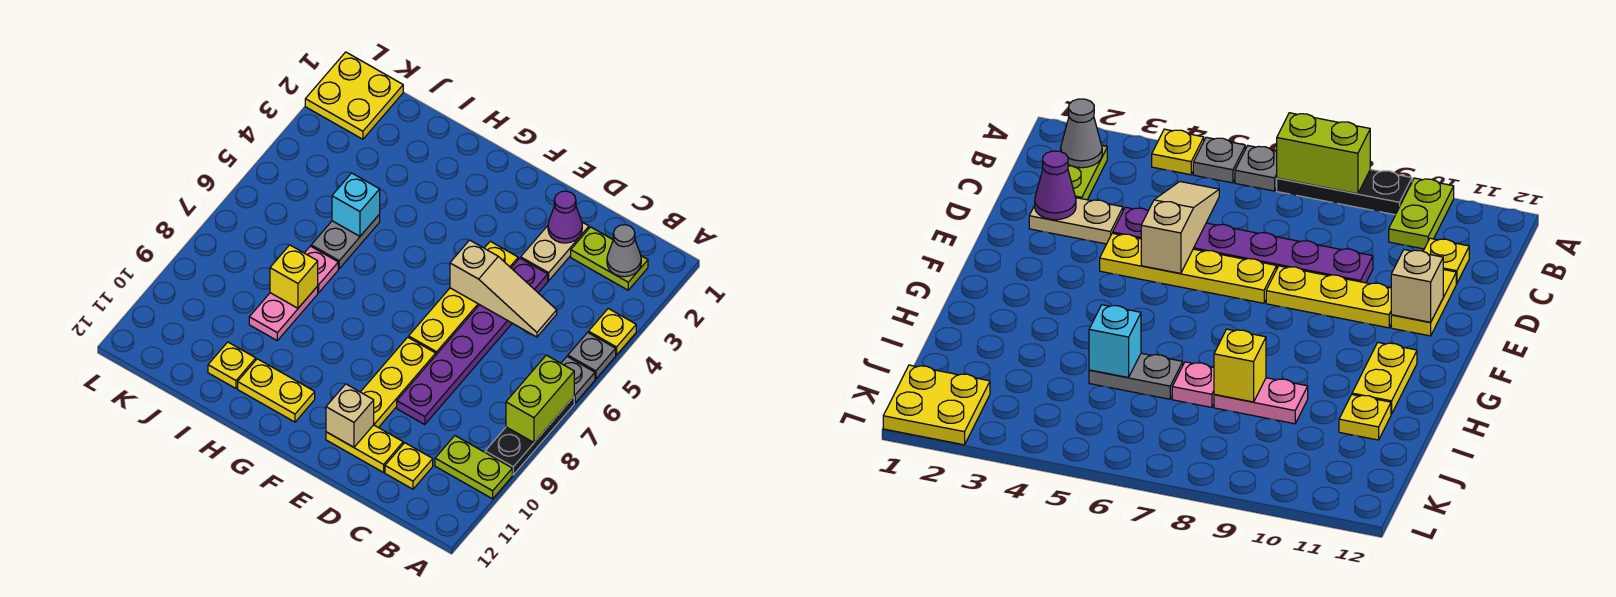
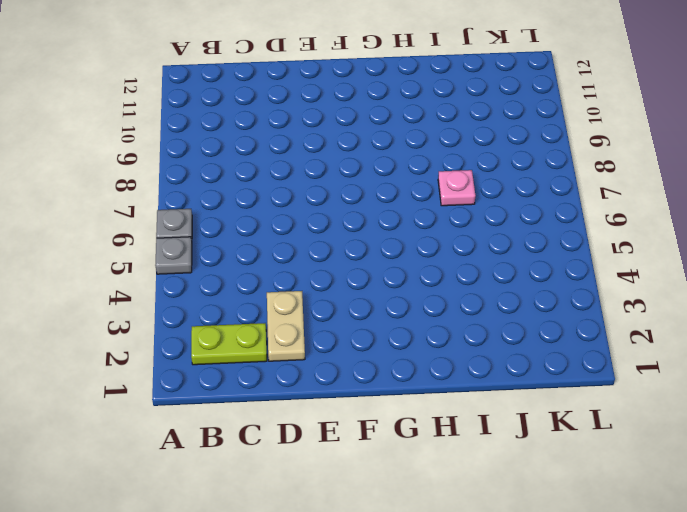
none -> yellow plate A4 level 1
none -> black plate A7:A9 level 1
none -> lime plate A10:B10 level 1

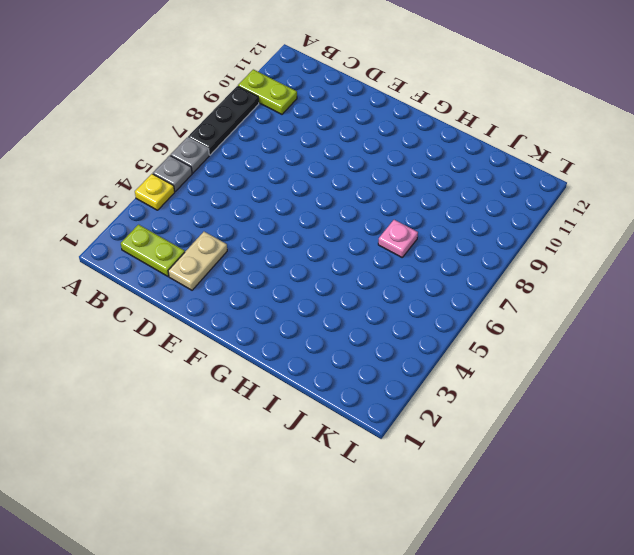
none -> yellow plate C11 level 1
none -> purple plate D4:D9 level 1
none -> yellow plate D11:E11 level 1

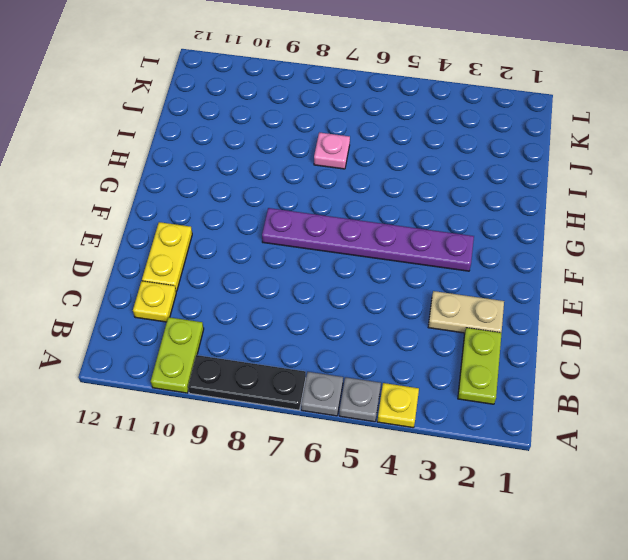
purple plate F3:F8 level 1 -> purple plate D4:D9 level 1
none -> yellow plate E4:E7 level 1
none -> yellow plate E8:E10 level 1
none -> yellow plate G11:H11 level 1

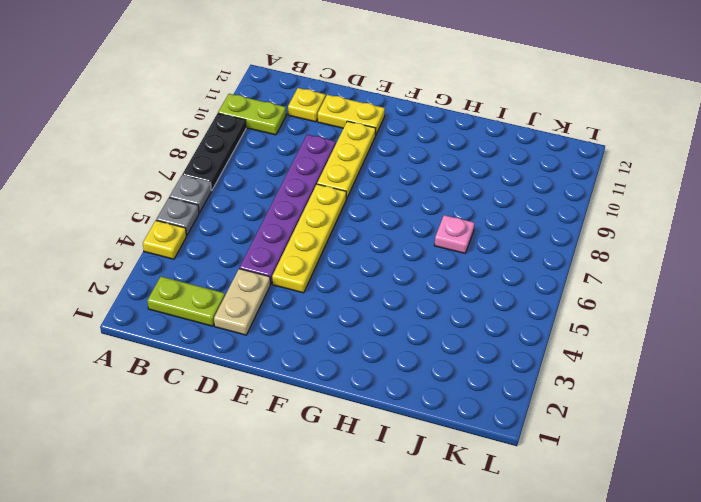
none -> yellow plate G11:H11 level 1
none -> grey plate I5:I6 level 1
none -> pink plate I8:I9 level 1

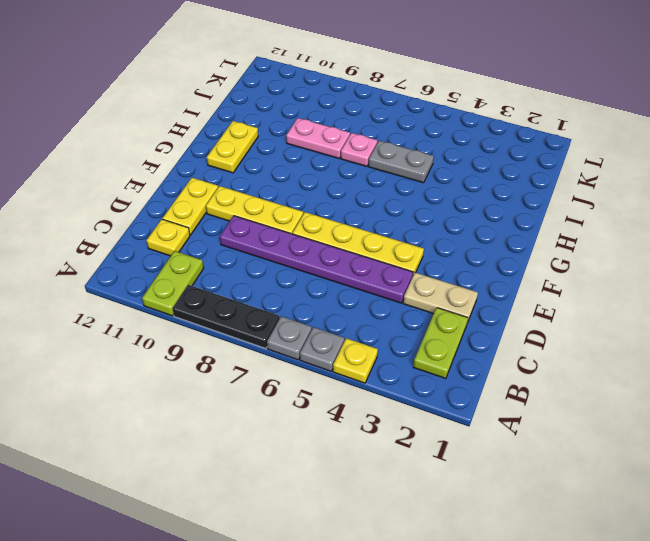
none -> yellow plate I11 level 1
none -> yellow plate K1:L2 level 1
none -> lime brick A7:A8 level 2

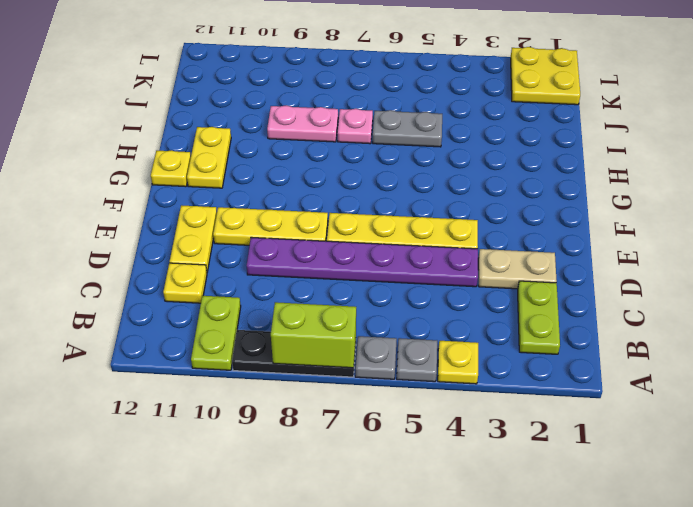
yellow plate G12 level 1 -> yellow plate I11 level 1
none -> grey cone B2 level 2
none -> tan slope C5:E5 level 2 top E
none -> purple cone D2 level 2

